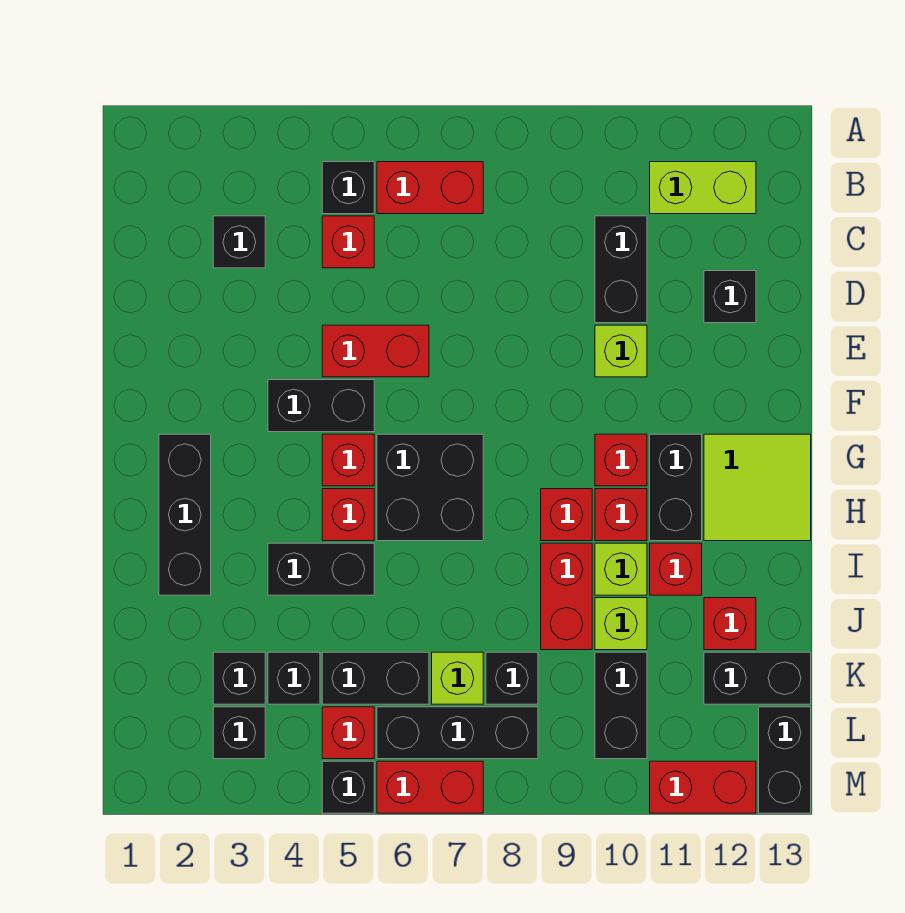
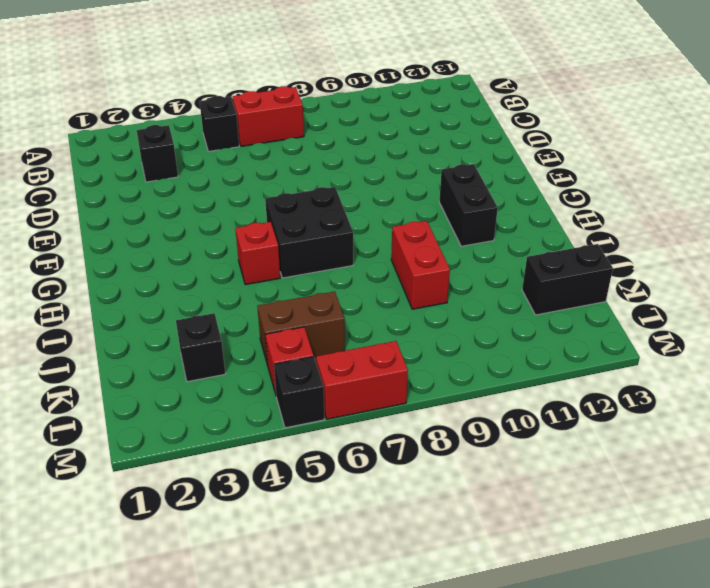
brown brick K5:K6 level 1 -> black brick K5:K6 level 1
none -> lime brick B11:B12 level 1
none -> red brick C5 level 1
none -> black brick C10:D10 level 1
none -> black brick D12 level 1

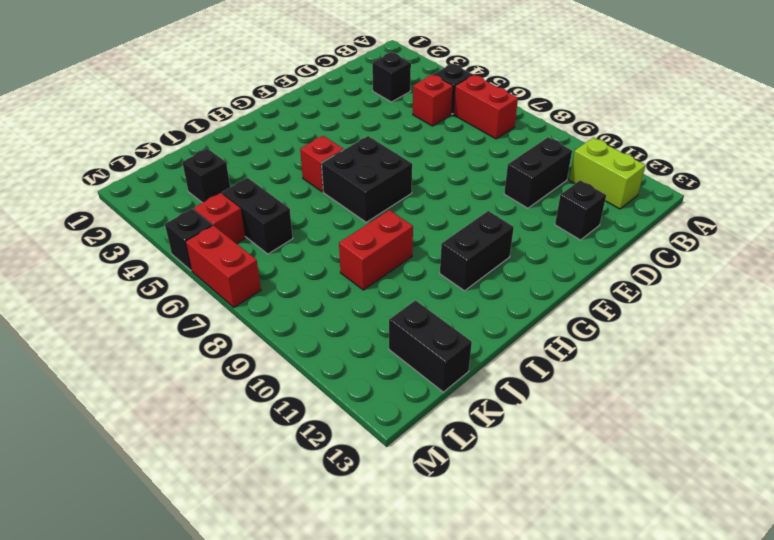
none -> red brick E5:E6 level 1
none -> lime brick E10 level 1
none -> black brick F4:F5 level 1
none -> black brick G2:I2 level 1

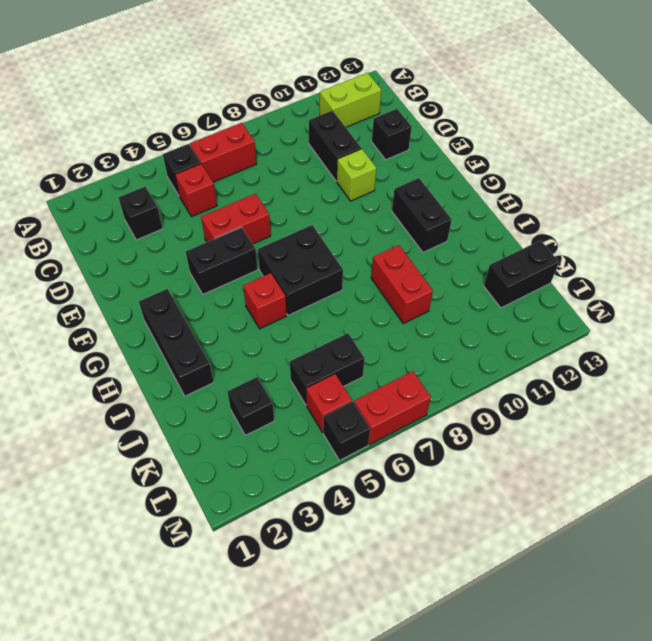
none -> red brick G5 level 1
none -> red brick G10 level 1
none -> lime tile G12:H13 level 1
none -> red brick H9 level 1

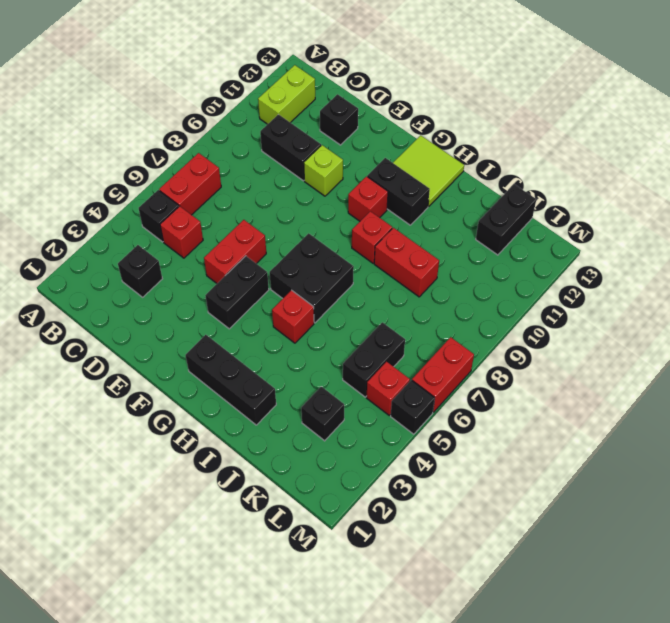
none -> red brick G5 level 1
none -> red brick H10 level 1
none -> black brick I4:I5 level 1
none -> lime brick I10 level 1

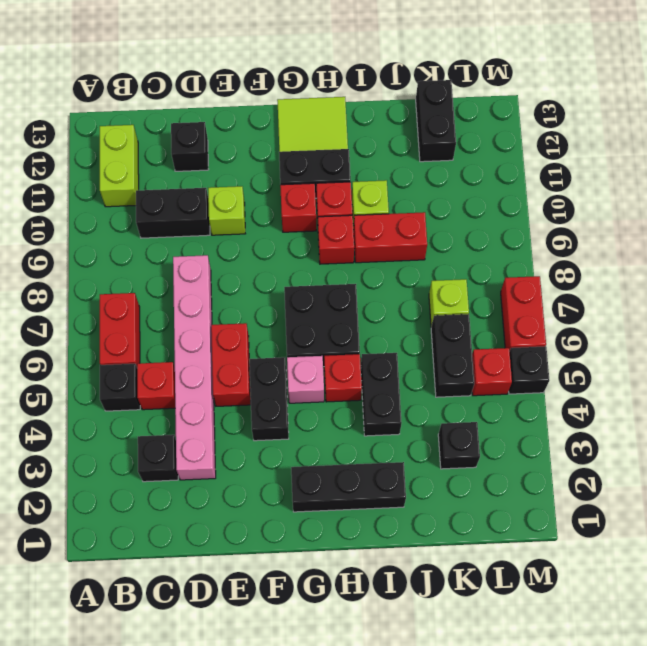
pink brick D3:D8 level 1 -> none
pink brick G5 level 1 -> red brick G5 level 1
none -> red brick I11 level 1
none -> lime brick J10 level 1
none -> red brick J12 level 1
none -> black brick K4 level 1

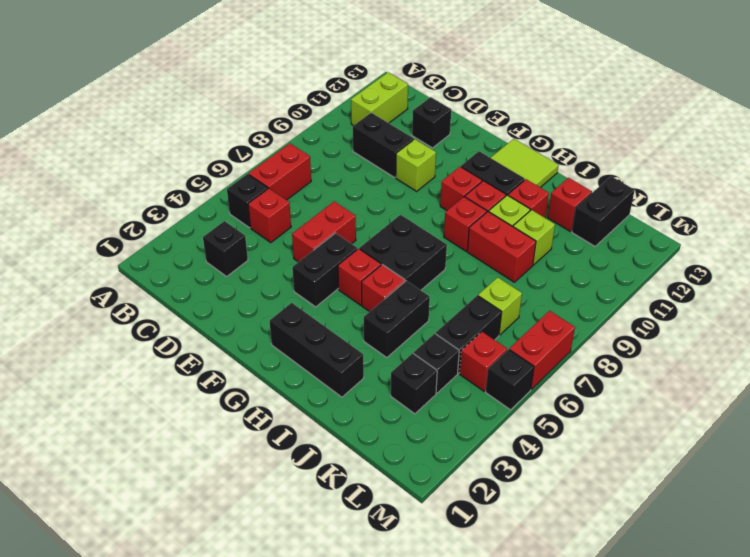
none -> black brick K8 level 1
none -> black brick K10:L10 level 1
none -> black brick L3 level 1
none -> black brick L6:L8 level 1

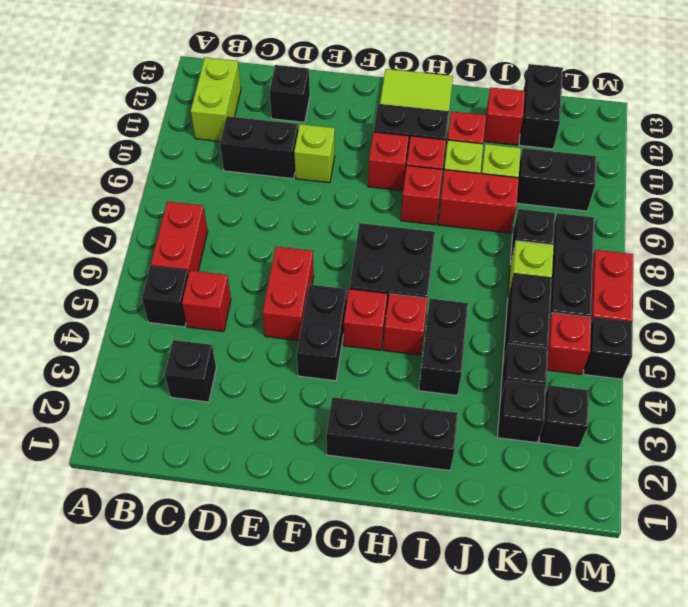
none -> black brick L13:M13 level 1
none -> red brick M11:M12 level 1

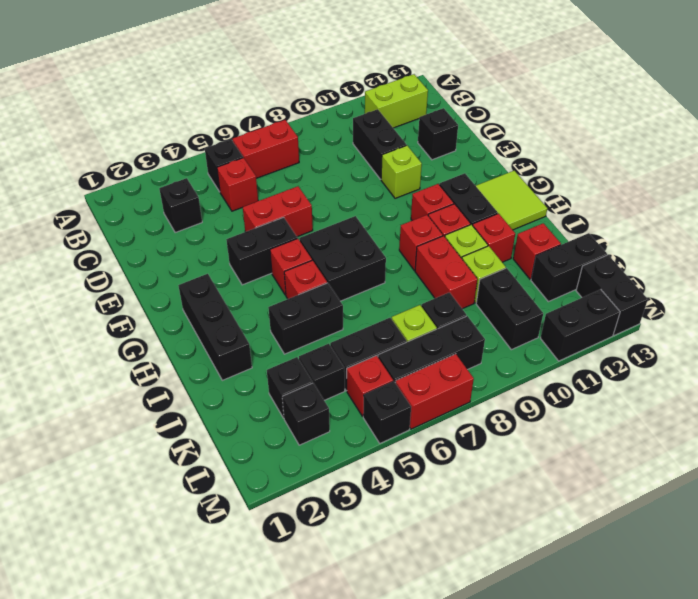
black brick M11:M12 level 1 -> red brick M11:M12 level 1

